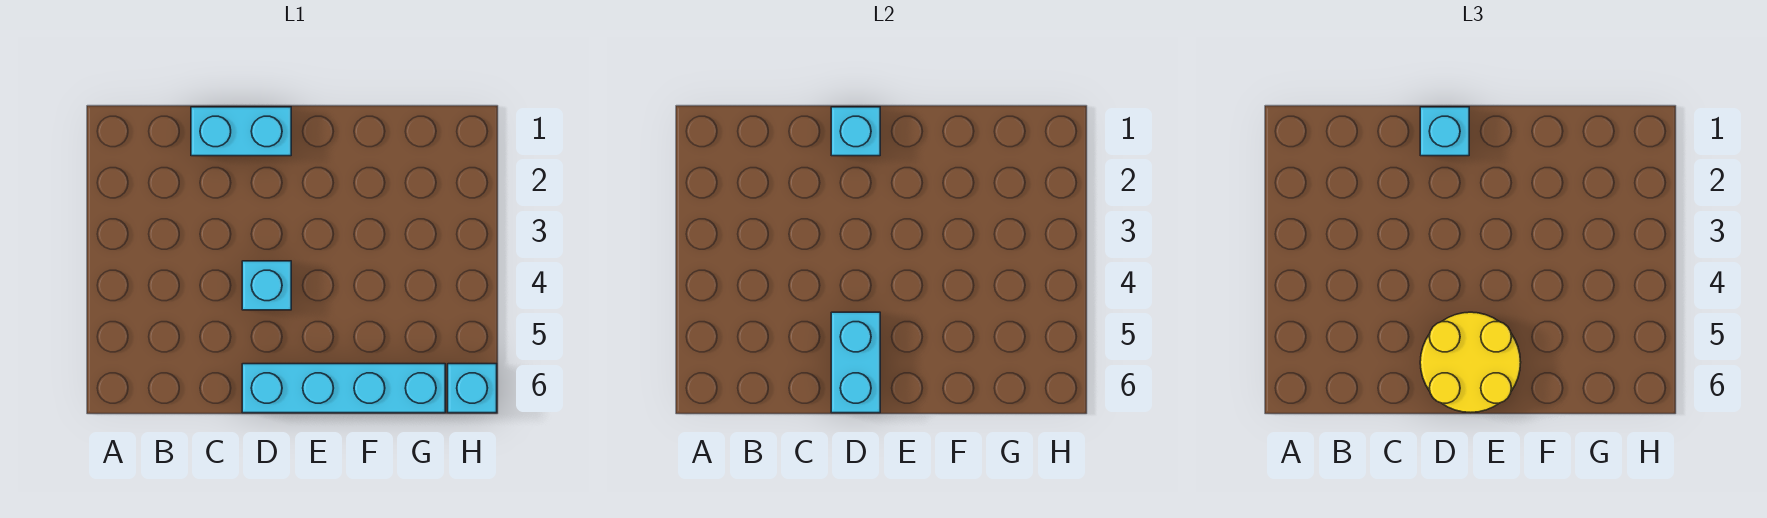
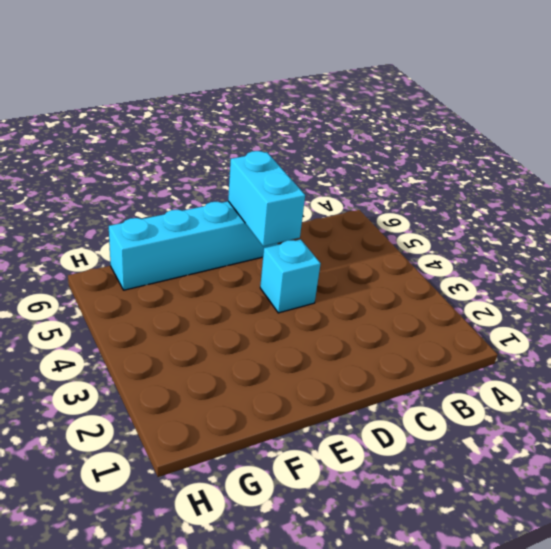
none -> cyan brick C1:D1 level 1
none -> cyan brick H6 level 1

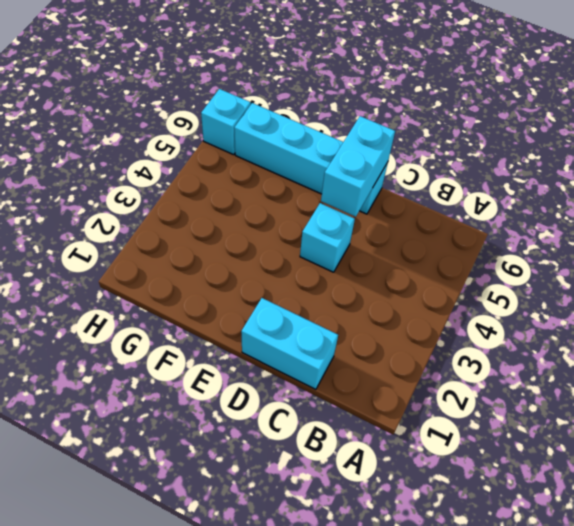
none -> cyan brick D1 level 2
none -> cyan brick D1 level 3

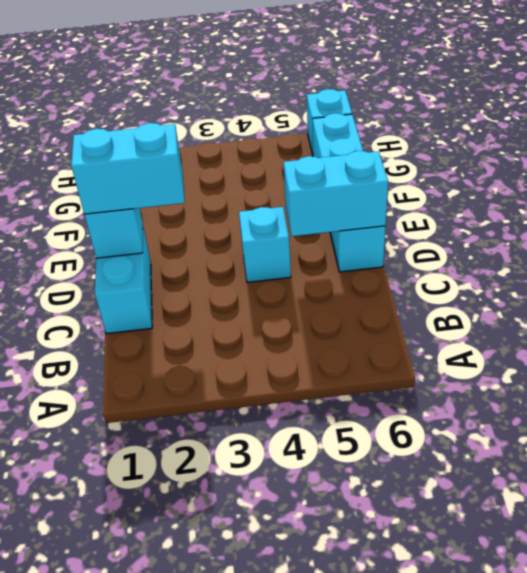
cyan brick D1:D2 level 3 -> cyan brick D1 level 3
none -> yellow round brick D5:E6 level 3

